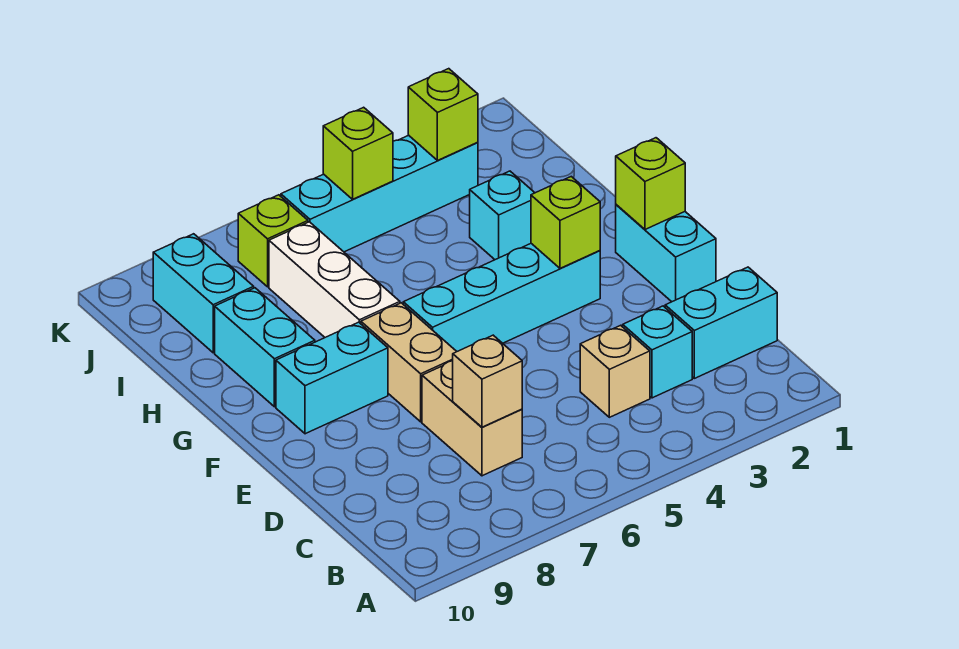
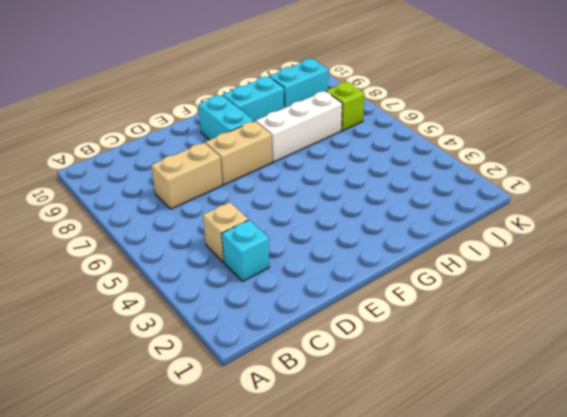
none -> cyan brick C1:C2 level 1
none -> cyan brick E1:F1 level 1
none -> cyan brick F3:F6 level 1

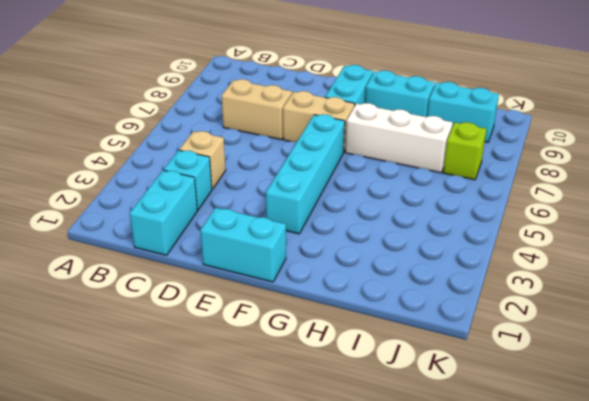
none -> cyan brick H3 level 1
none -> cyan brick J3:J6 level 1
none -> tan brick C7 level 2

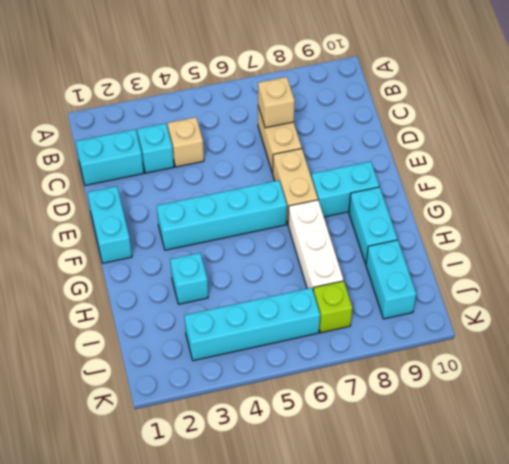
none -> lime brick F1 level 2
none -> lime brick F3 level 2
none -> lime brick J3 level 2

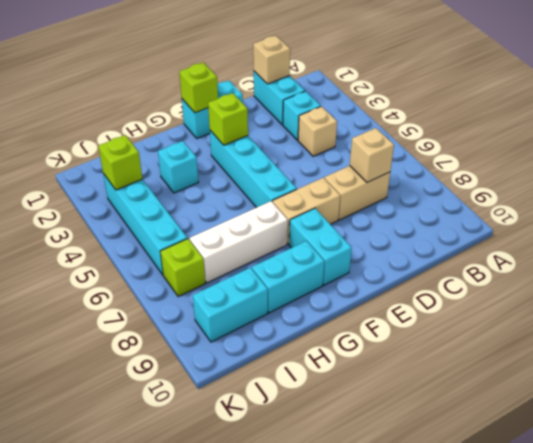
tan brick C1 level 2 -> none
none -> lime brick J5 level 2

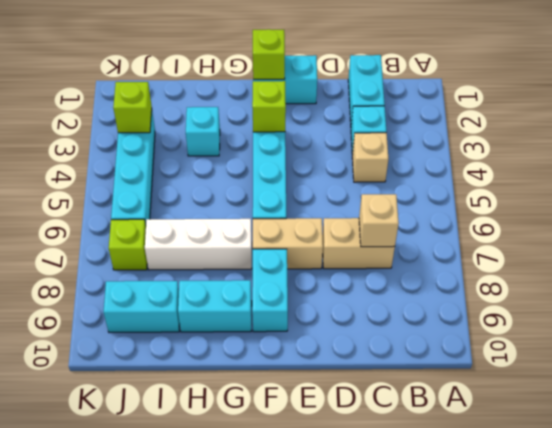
none -> lime brick J5 level 2

